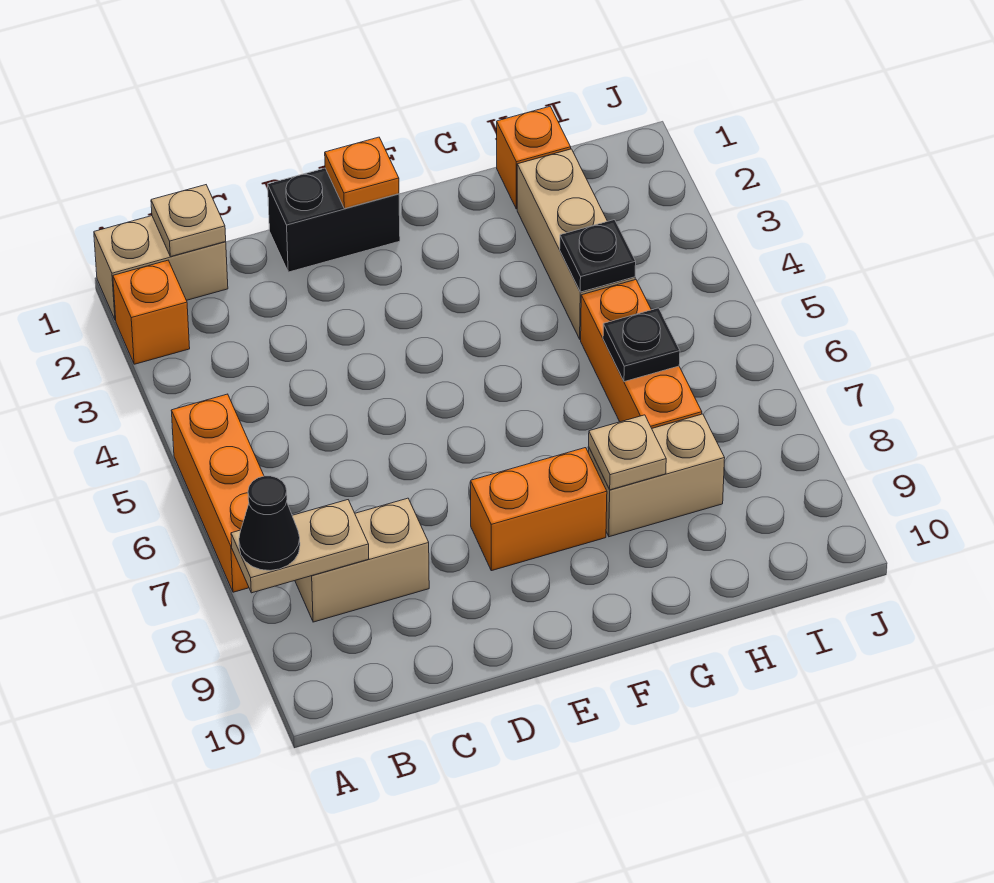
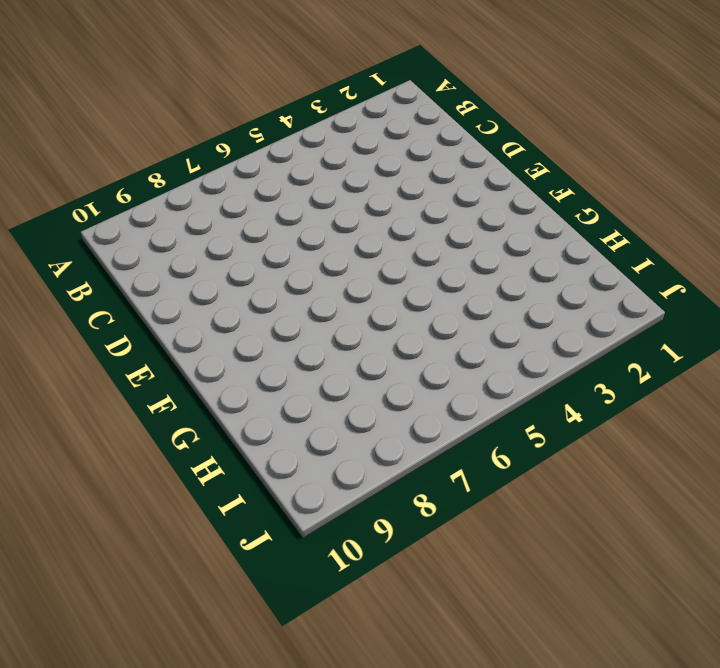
none -> tan brick A1:B1 level 1
none -> orange brick A2 level 1
none -> orange brick A5:A7 level 1

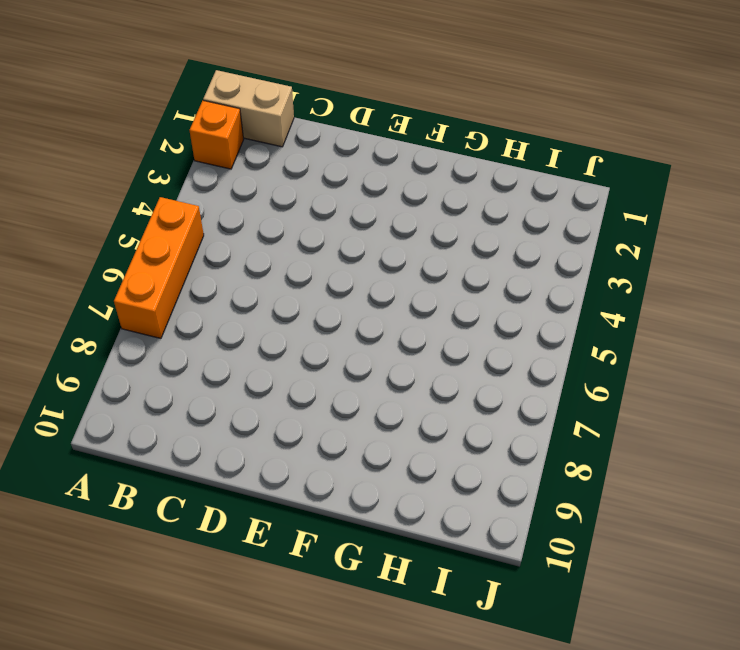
none -> tan brick B8:C8 level 1
none -> black brick D1:E1 level 1
none -> orange brick E8:F8 level 1

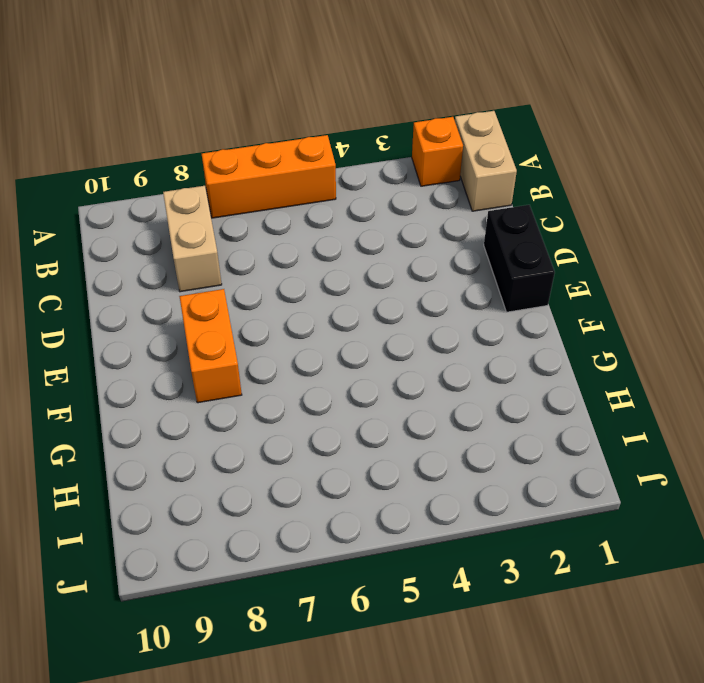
none -> tan brick G8:H8 level 1
none -> orange brick H1 level 1
none -> tan brick H2:H4 level 1

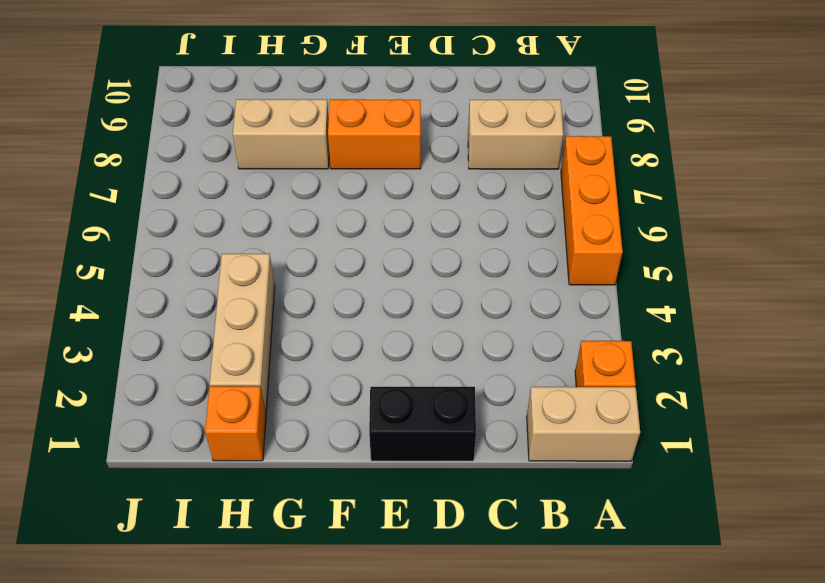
none -> orange brick H5:H7 level 1
none -> tan plate A8:B8 level 2
none -> tan plate B1 level 2

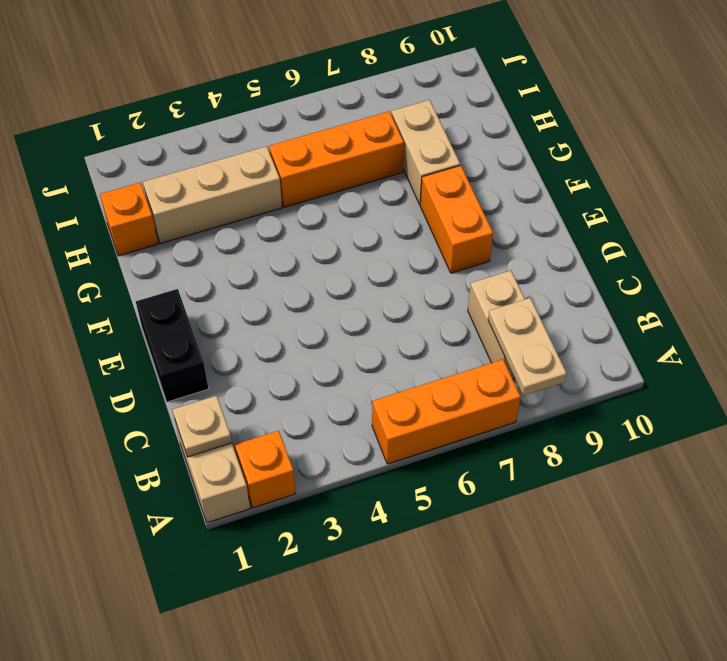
none -> orange plate E1 level 2
none -> tan plate G8 level 2
none -> black plate H4 level 2

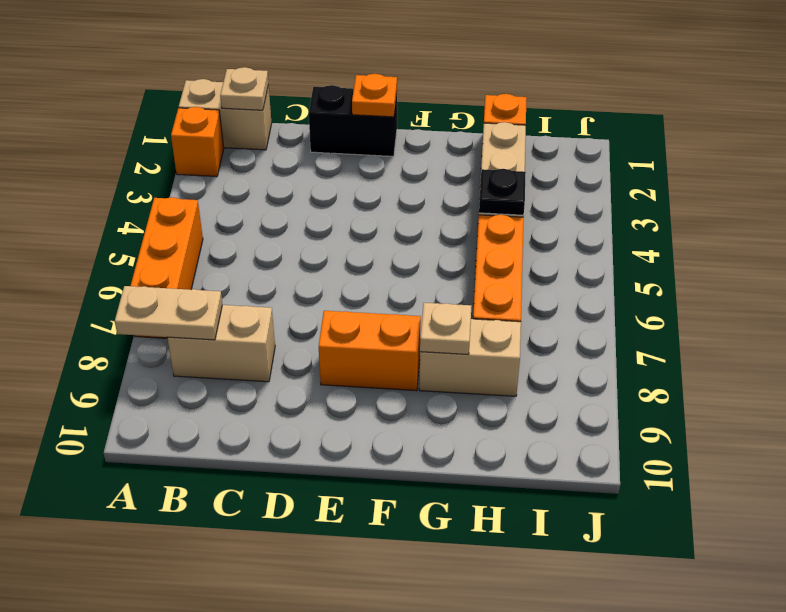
none -> black plate H6 level 2
none -> black cone A8 level 3

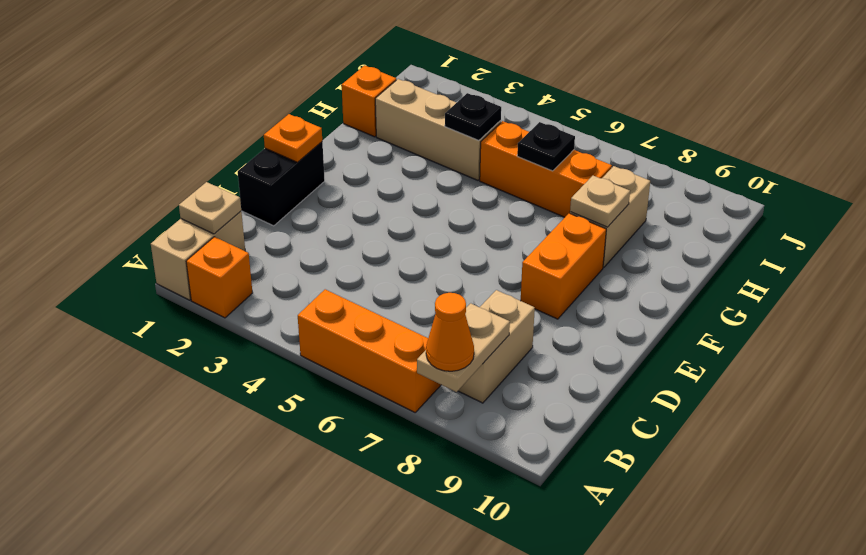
orange cone A8 level 3 -> black cone A8 level 3

